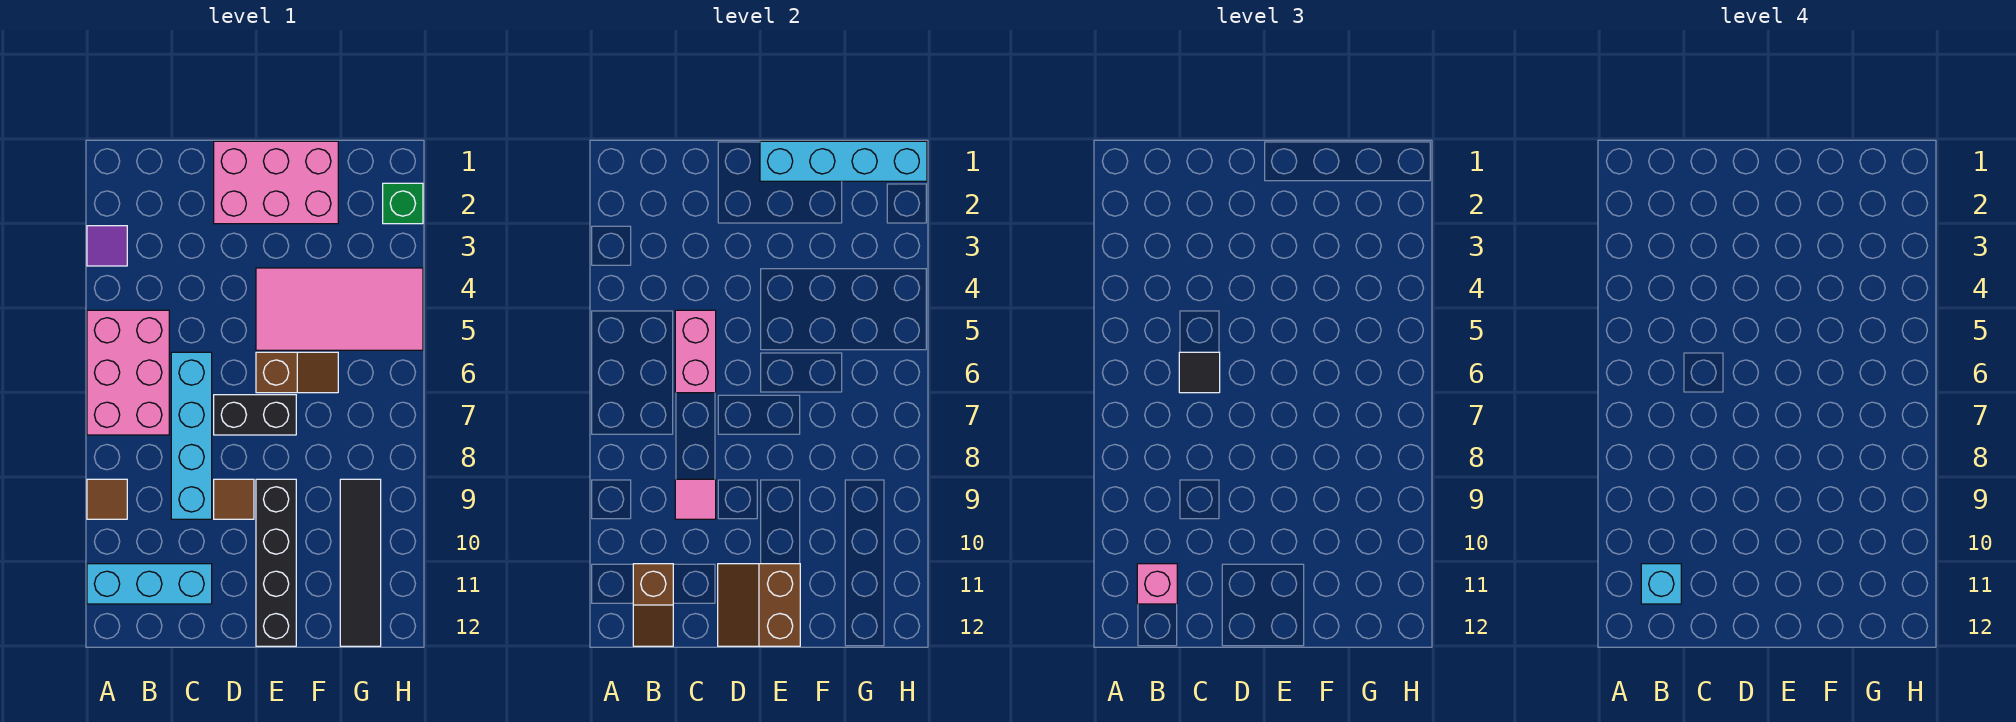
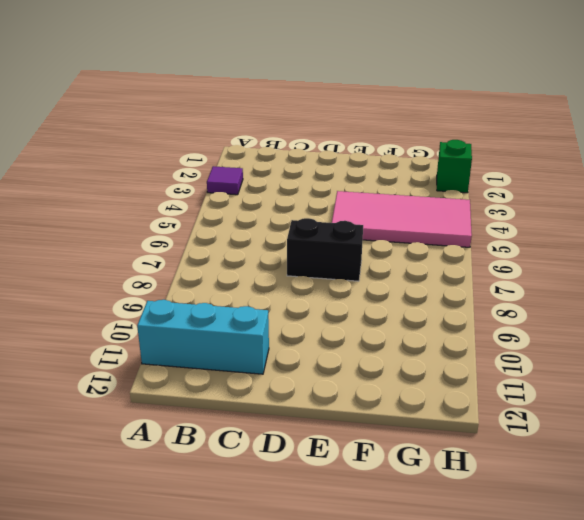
none -> pink brick A5:B7 level 1
none -> brown tile A9 level 1
none -> cyan brick C6:C9 level 1

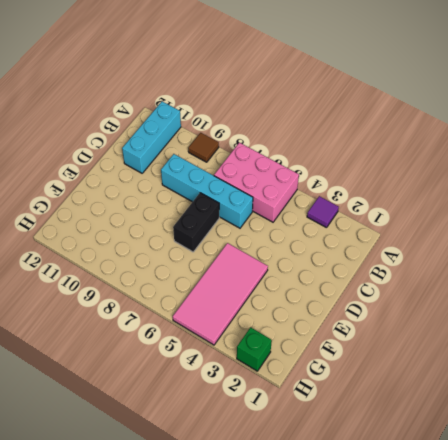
none -> pink brick D1:F2 level 1
none -> brown tile D9 level 1
none -> brown slope E6:F6 level 1 top E

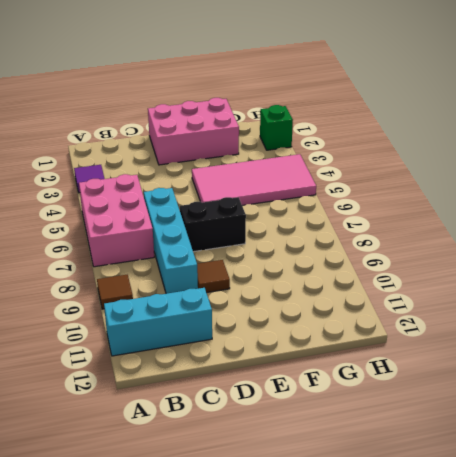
none -> brown slope E6:F6 level 1 top E
none -> black brick E9:E12 level 1
none -> black tile G9:G12 level 1

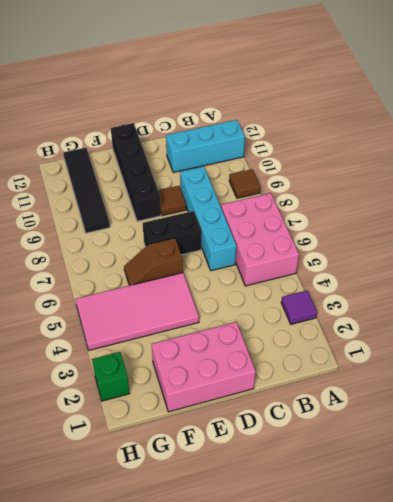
none -> brown slope B11:B12 level 2 top 11
none -> pink brick C5:C6 level 2
none -> pink tile C9 level 2

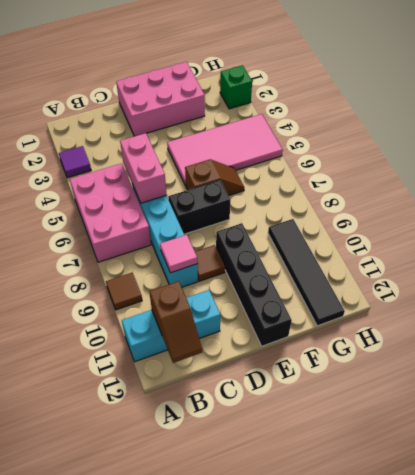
none -> brown slope D11:E12 level 2 top E
none -> cyan brick E1:H1 level 2
none -> pink brick B11 level 3

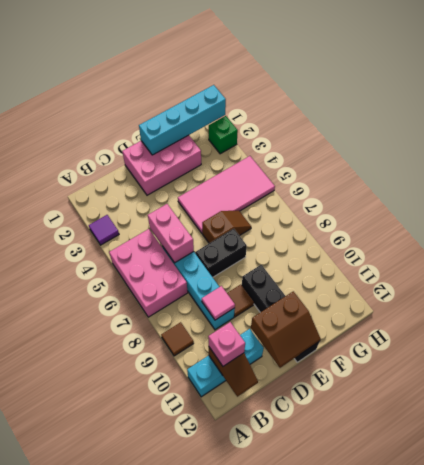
brown slope D11:E12 level 2 top 11 -> brown slope D11:E12 level 2 top E
none -> black tile G9:G12 level 1
none -> black tile C6 level 3
none -> cyan brick B11 level 4

